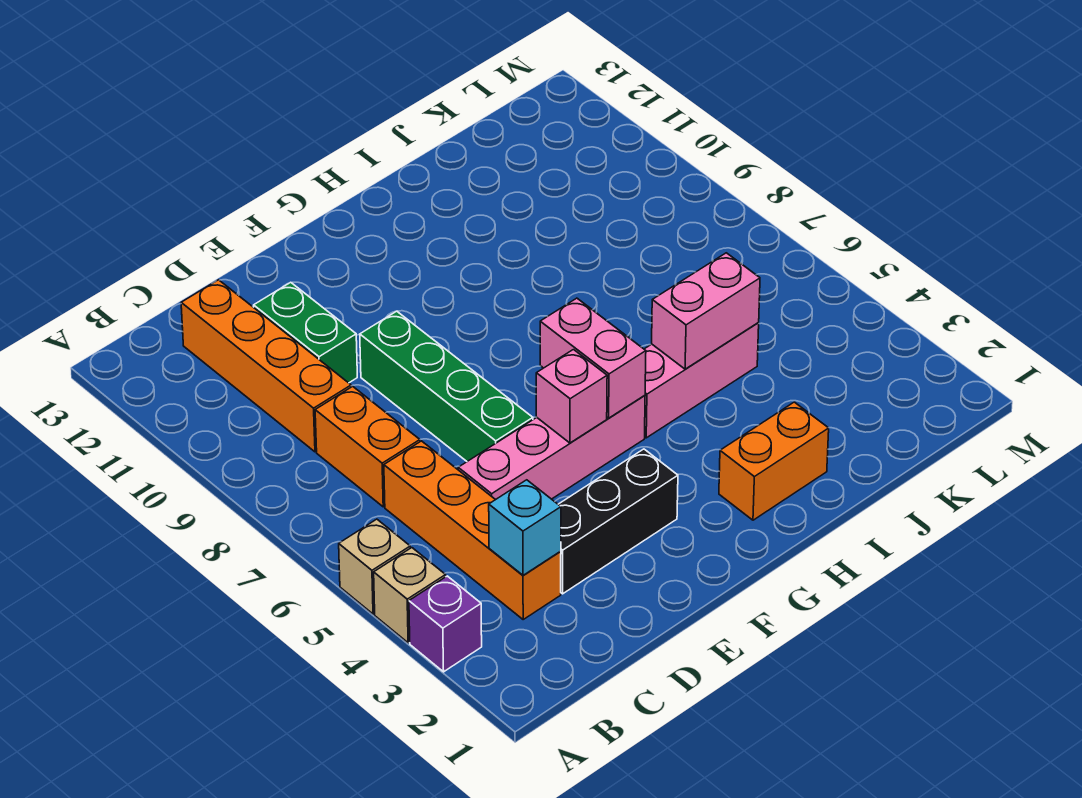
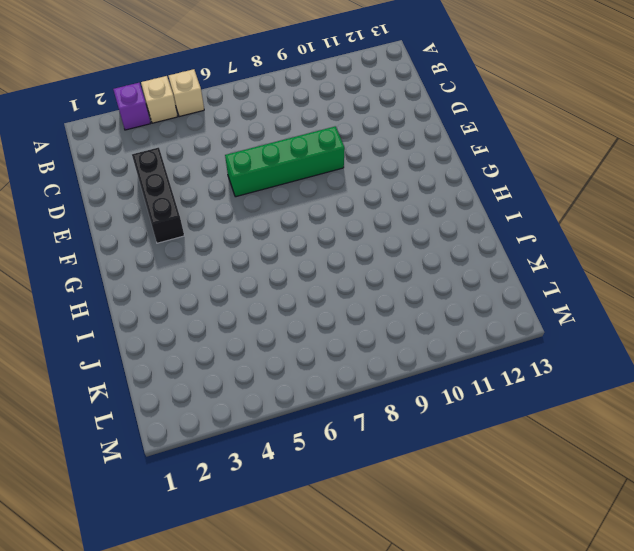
none -> orange brick C3:C6 level 1
none -> orange brick C7:C8 level 1
none -> orange brick C9:C12 level 1

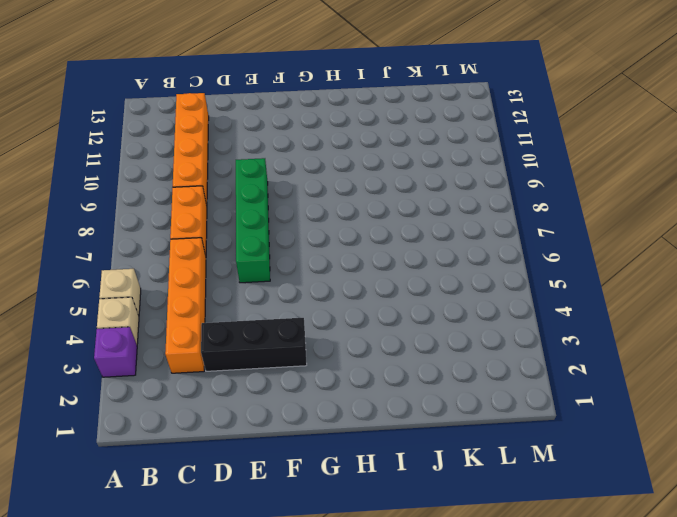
none -> pink brick D5:G5 level 1
none -> green brick D10:D11 level 1
none -> orange brick H2:I2 level 1

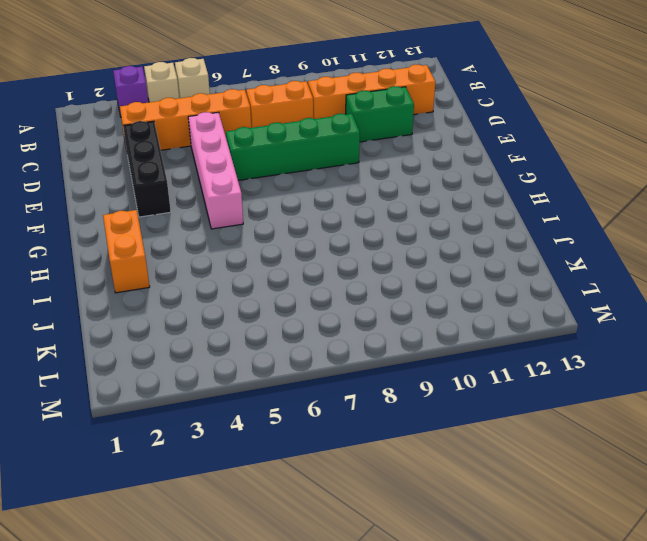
none -> pink brick H5:J5 level 1
none -> cyan brick C3 level 2
none -> pink brick F5 level 2

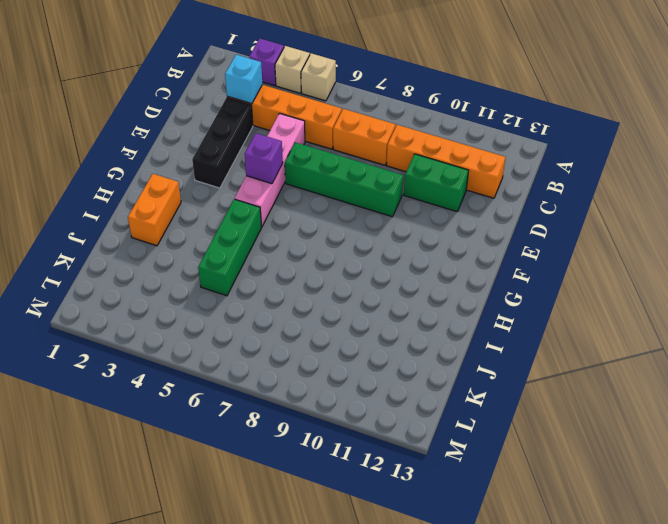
purple brick F5 level 2 -> pink brick F5 level 2
green brick H5:J5 level 1 -> pink brick H5:J5 level 1
none -> pink brick G5:G6 level 2
none -> pink brick I5:J5 level 2

